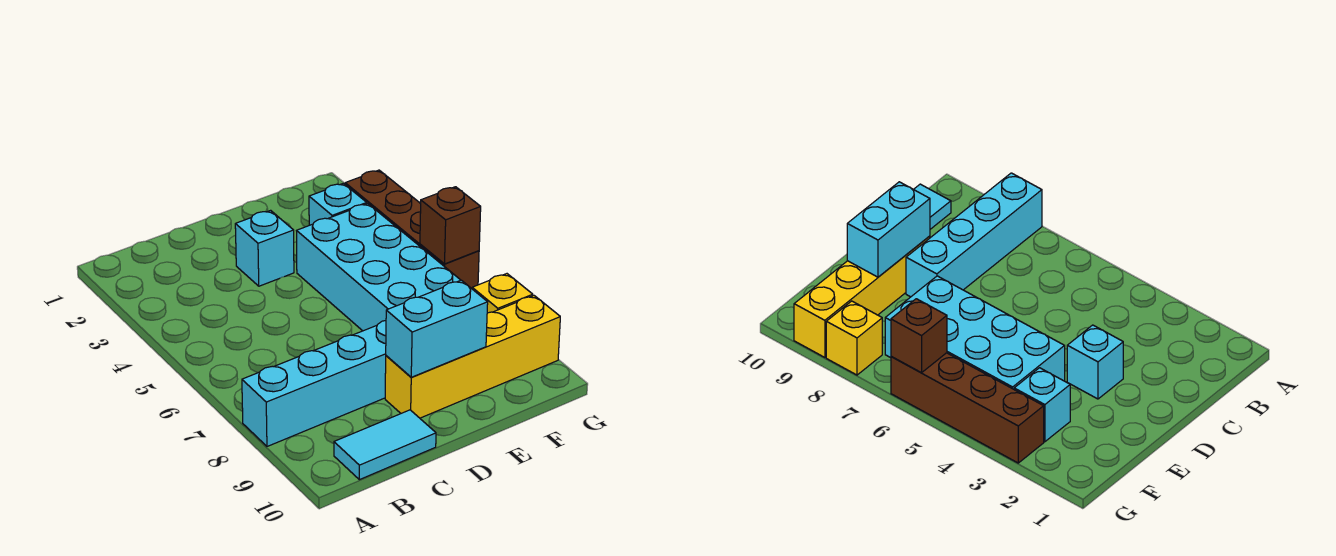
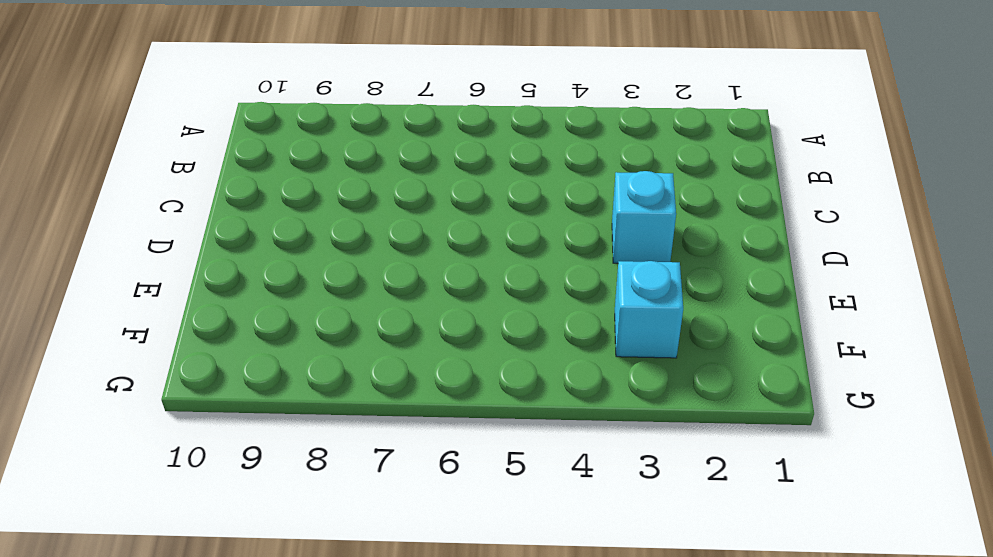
none -> cyan brick A8:D8 level 1
none -> cyan tile B10:C10 level 1

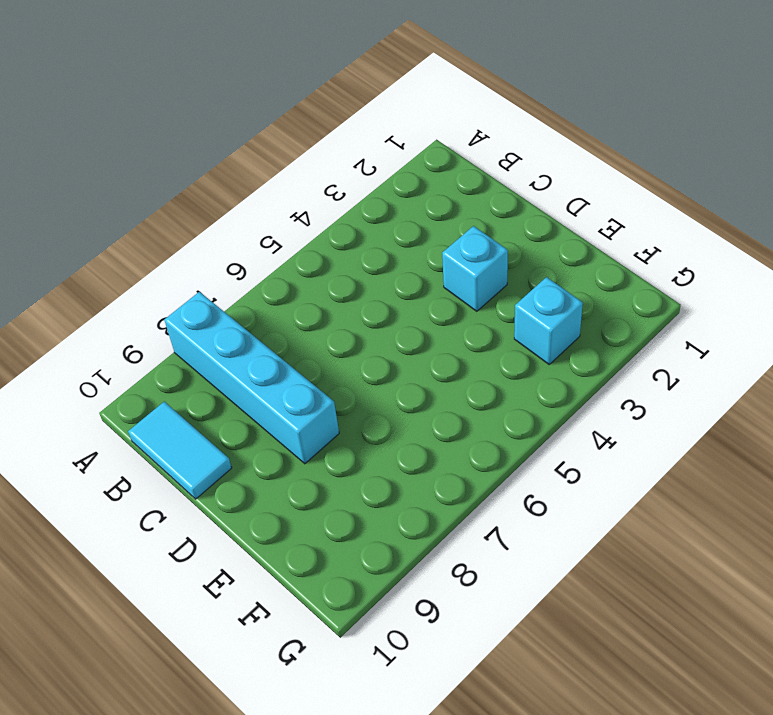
none -> yellow brick D9:G9 level 1
none -> cyan brick E4:F7 level 1

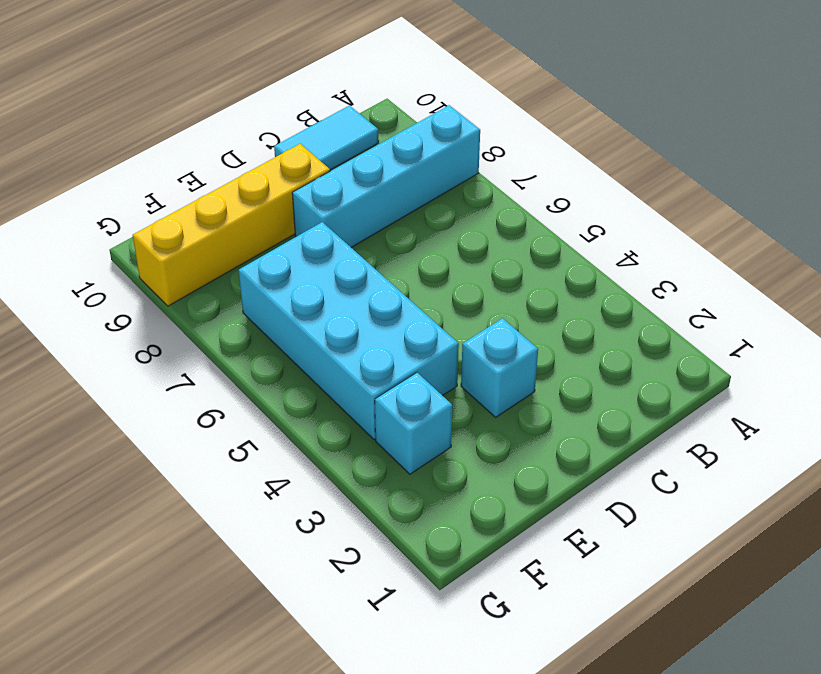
none -> brown brick G3:G6 level 1
none -> yellow brick G8 level 1

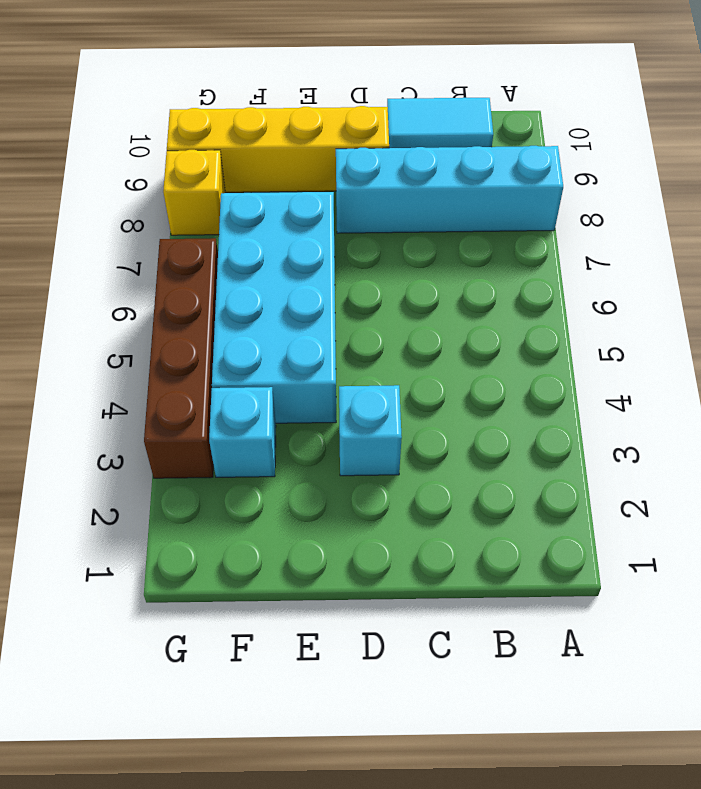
none -> cyan brick D9:E9 level 2
none -> brown brick G6 level 2

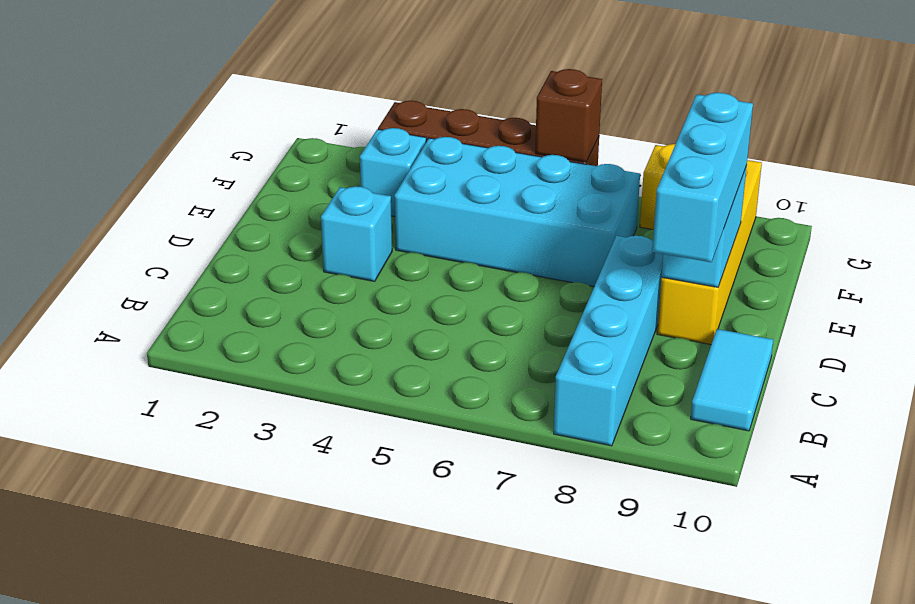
cyan brick C9:E9 level 3 -> none

